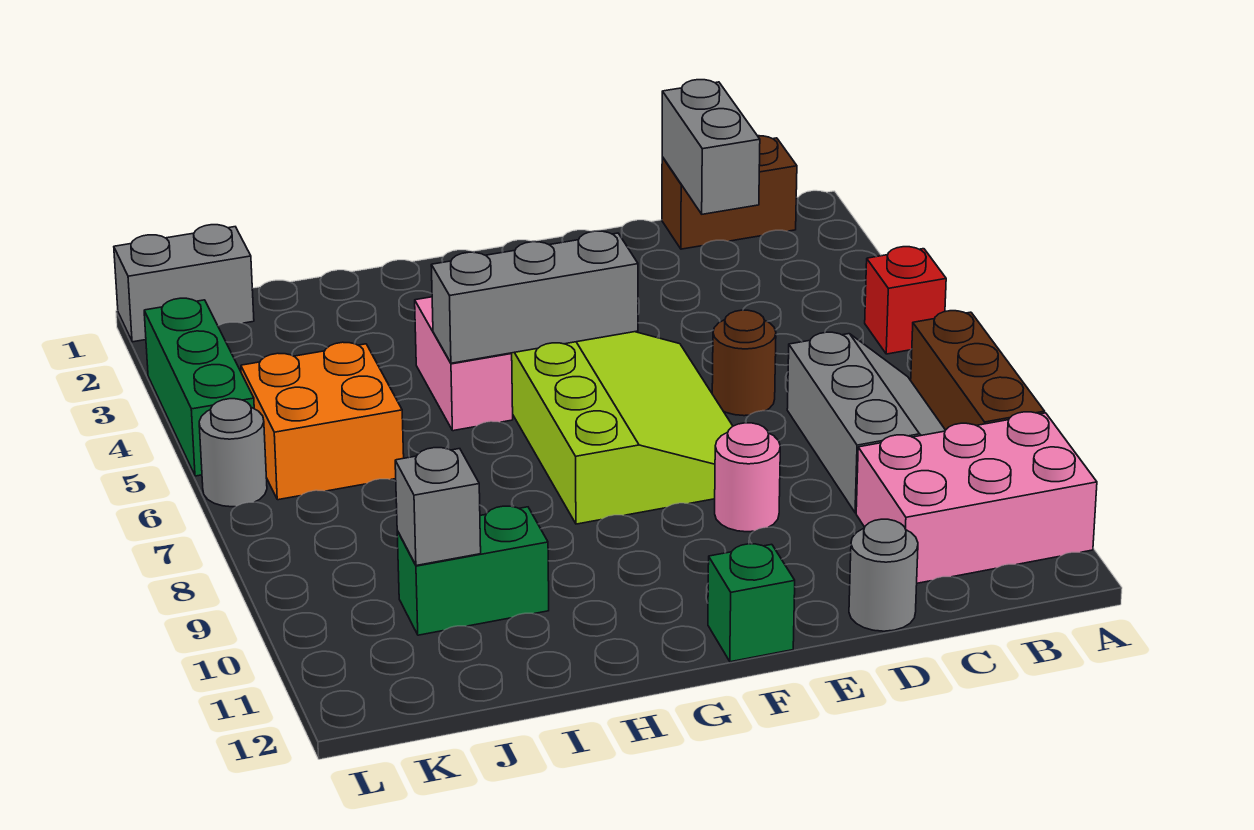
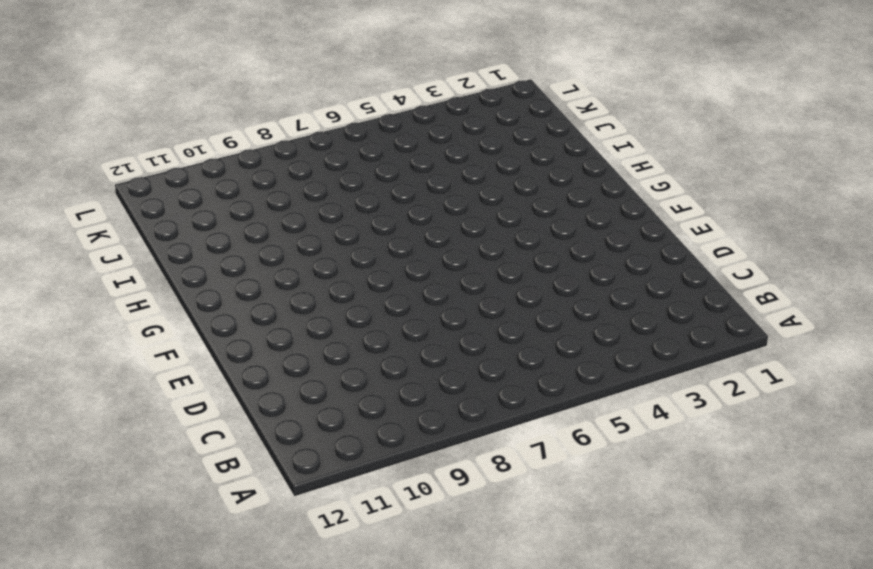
none -> red brick A5 level 1
none -> brown brick A7:A9 level 1
none -> pink brick A10:C11 level 1

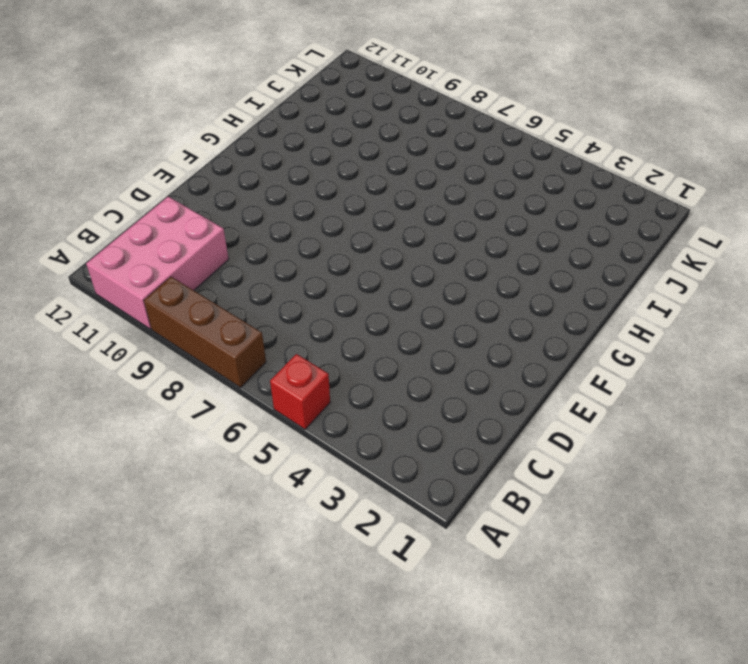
none -> brown brick B1:C1 level 1
none -> grey slope B7:C9 level 1 top C
none -> brown round brick D6 level 1

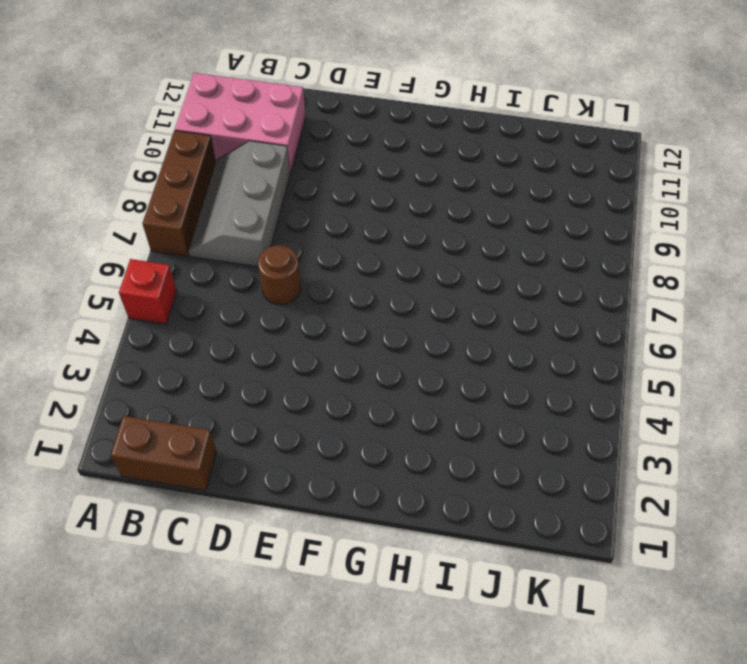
none -> grey round brick D12 level 1
none -> lime slope E5:G8 level 1 top G
none -> pink round brick E9 level 1

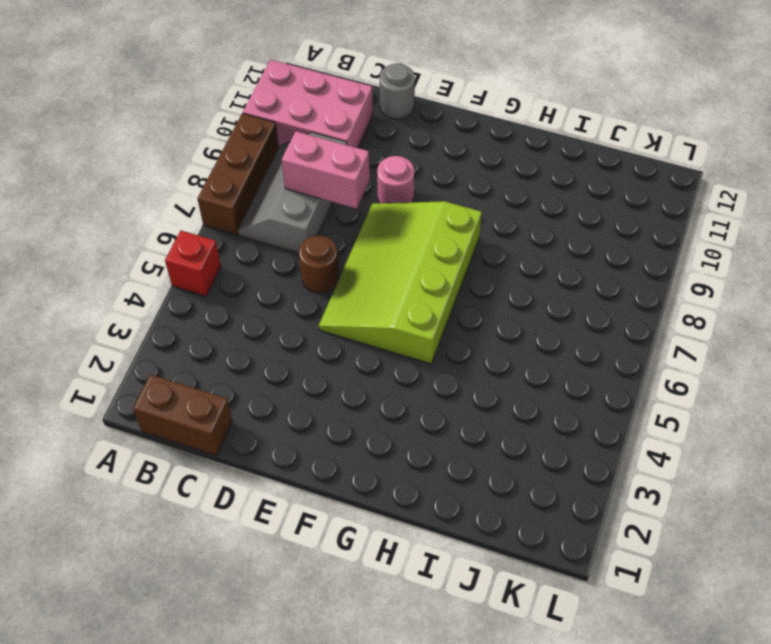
pink brick C8:D8 level 2 -> pink brick H4:H5 level 1
none -> green brick F12 level 1
none -> green brick I10:J10 level 1
none -> orange brick J5:K6 level 1

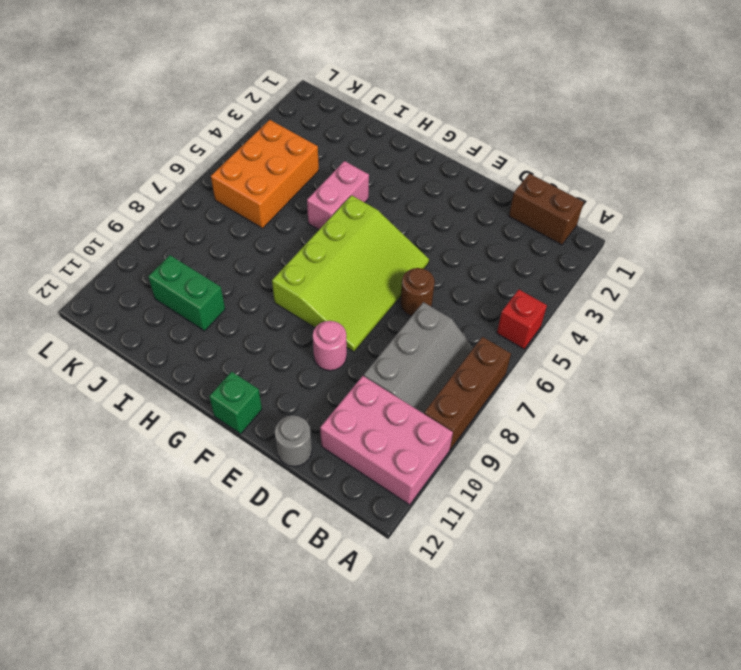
orange brick J4:K6 level 1 -> orange brick J5:K6 level 1
none -> grey brick K1:L1 level 1
none -> green brick L3:L5 level 1
none -> grey round brick L6 level 1

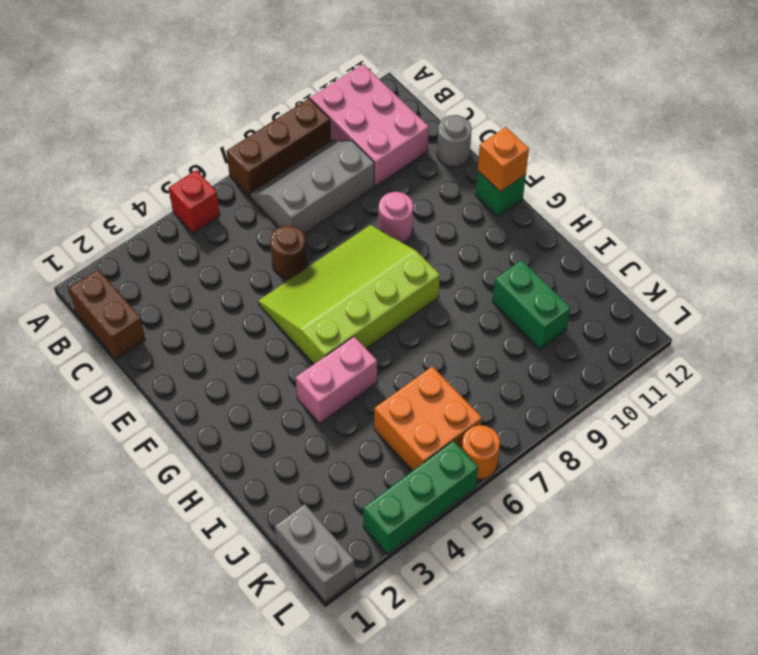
orange brick F12 level 2 -> none
orange round brick L6 level 1 -> grey round brick L6 level 1
none -> grey brick C1:C2 level 2
none -> grey brick F5:H5 level 2
none -> grey brick J10 level 2

